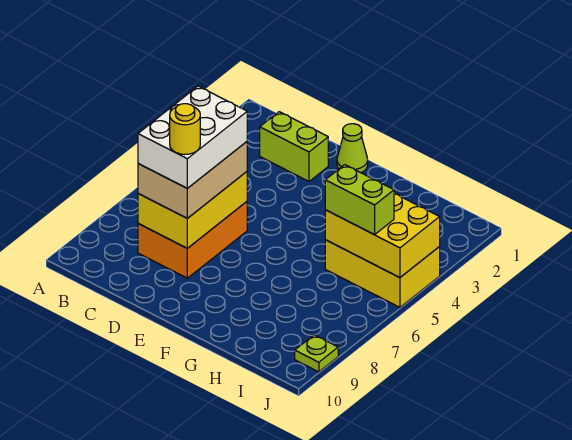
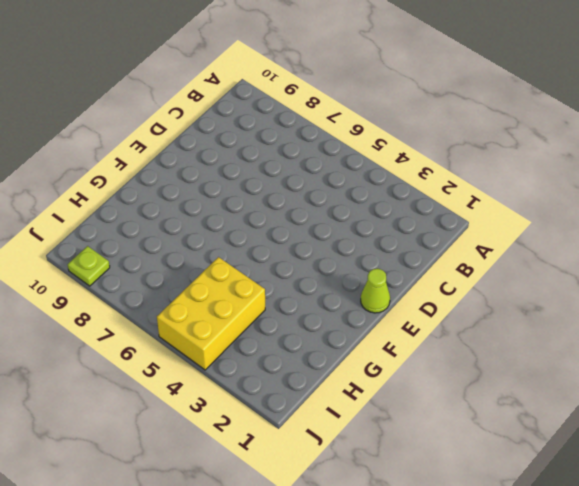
none -> lime brick C2:D2 level 1
none -> orange brick C6:D8 level 1

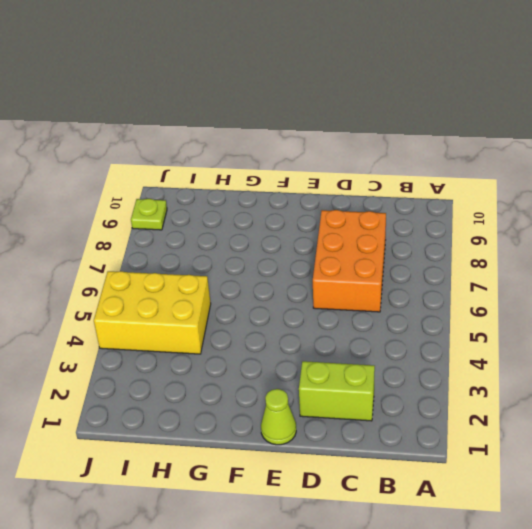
none -> yellow brick C6:D8 level 2
none -> yellow brick H4:J5 level 2

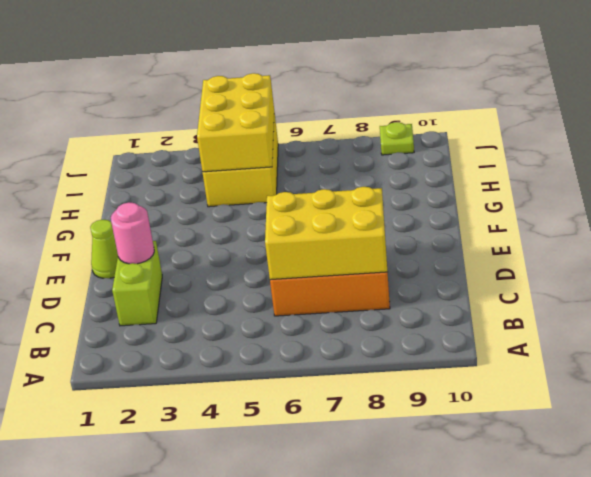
pink round brick D2 level 2 -> none
none -> tan brick C6:D8 level 3
none -> lime brick H5:I5 level 3

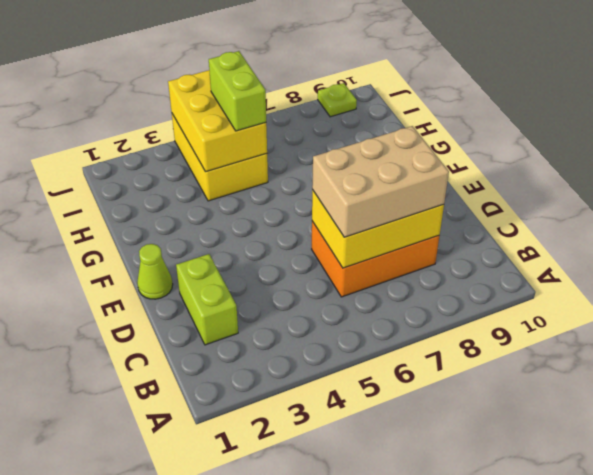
none -> white brick C6:D8 level 4
none -> yellow round brick D8 level 5

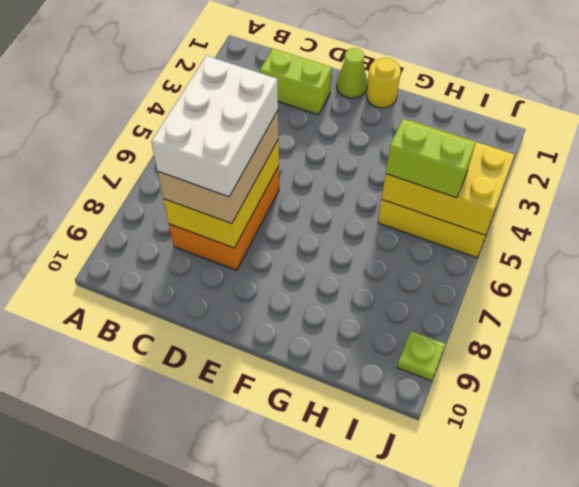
yellow round brick F1 level 1 -> yellow round brick D8 level 5

